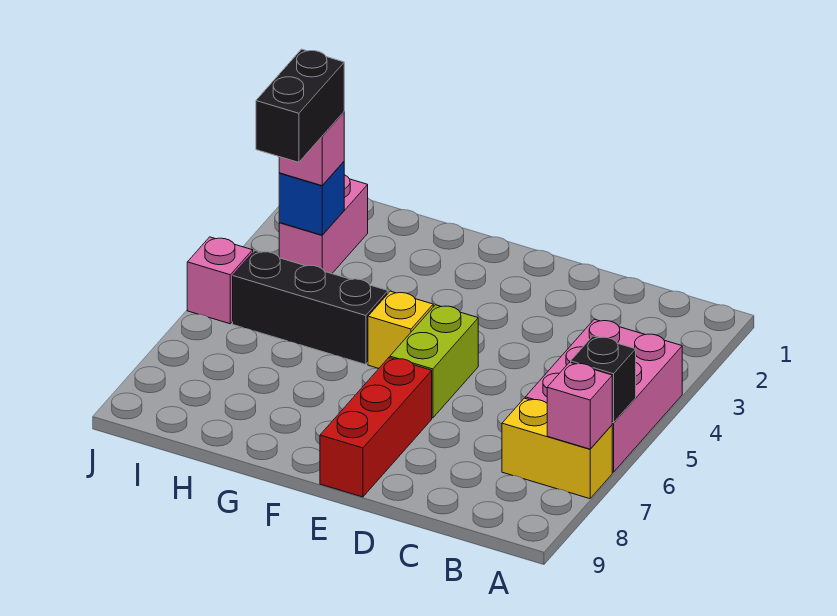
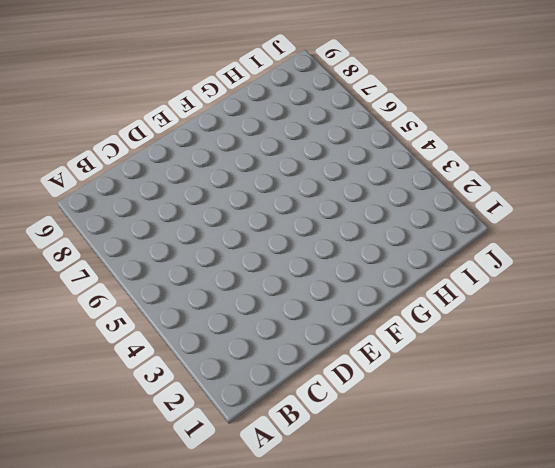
none -> pink brick A4:B6 level 1
none -> yellow brick A7:B7 level 1
none -> lime brick E5:E6 level 1

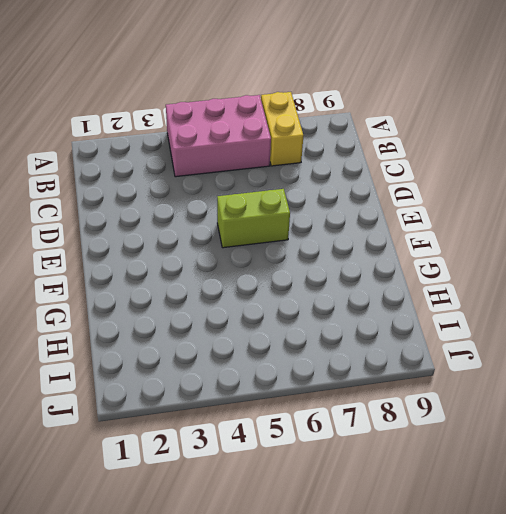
none -> red brick E7:E9 level 1
none -> yellow brick F5 level 1
none -> black brick G5:I5 level 1

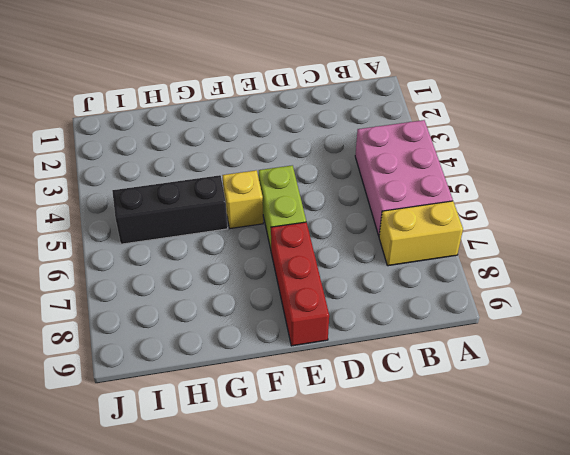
none -> pink brick I2:I3 level 1
none -> pink brick J5 level 1
none -> black brick A6 level 2

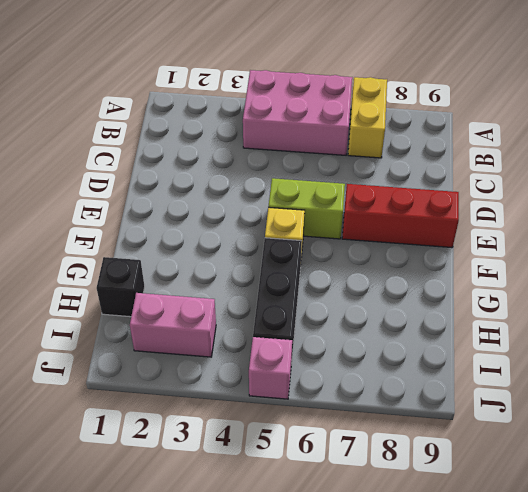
black brick H1 level 1 -> black brick A6 level 2
none -> pink brick A7 level 2
none -> blue brick I3 level 2
none -> pink brick I3 level 3

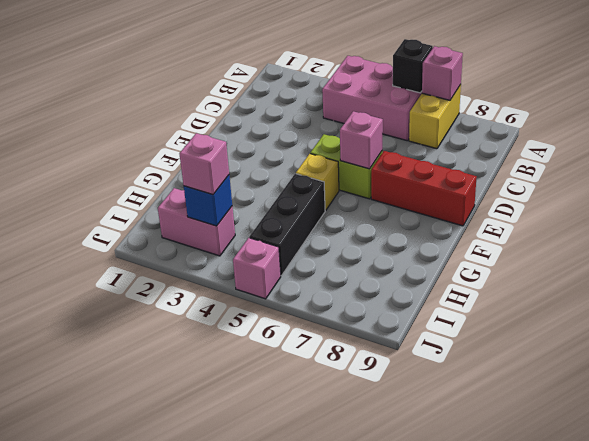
pink brick E6 level 2 -> none
none -> black brick I3:I4 level 4

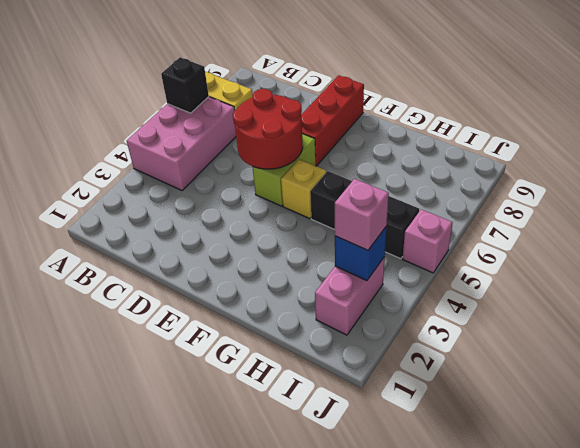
red round brick D5:E6 level 2 -> none
none -> pink brick A7 level 2
none -> black brick I3:I4 level 4

